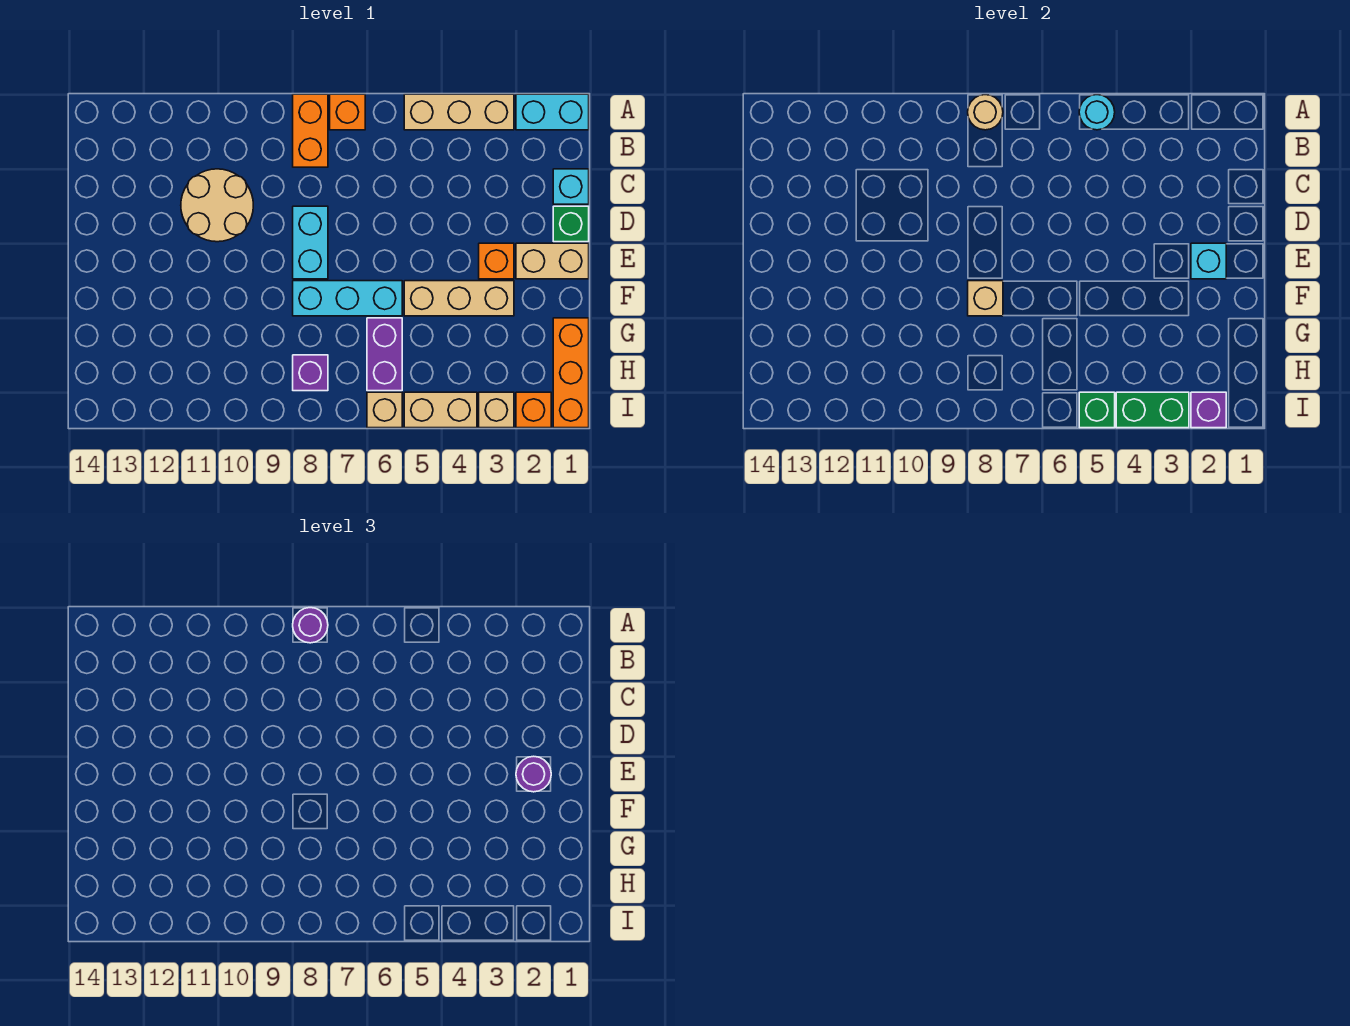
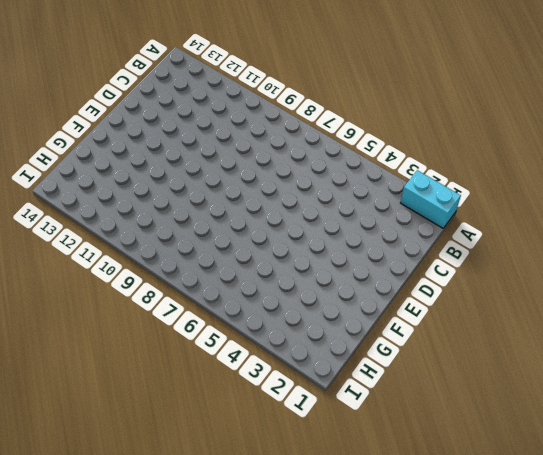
none -> tan brick A3:A5 level 1
none -> orange brick A7 level 1
none -> orange brick A8:B8 level 1

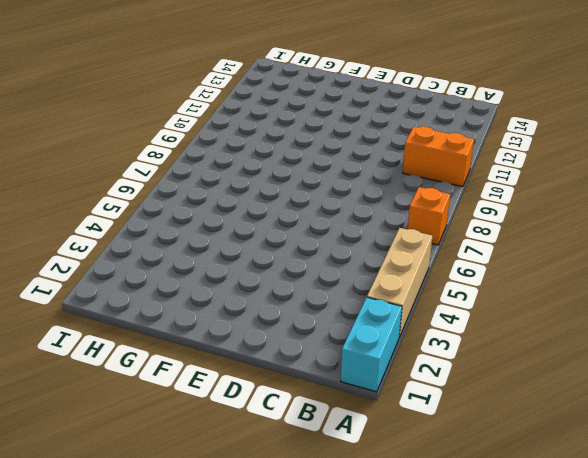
orange brick A10:B10 level 1 -> orange brick A8:B8 level 1
none -> cyan brick C1 level 1
none -> tan round brick C10:D11 level 1
none -> green brick D1 level 1

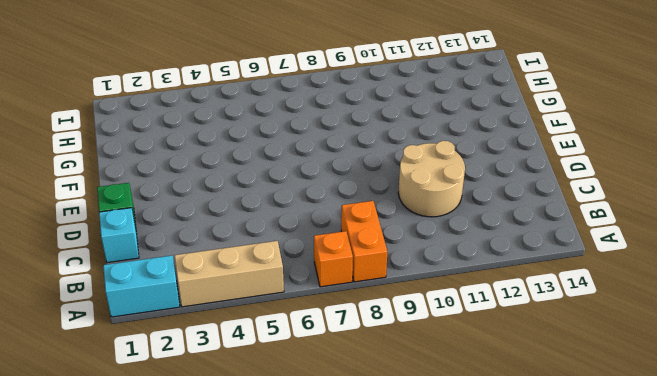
none -> cyan brick D8:E8 level 1
none -> tan brick E1:E2 level 1
none -> orange brick E3 level 1

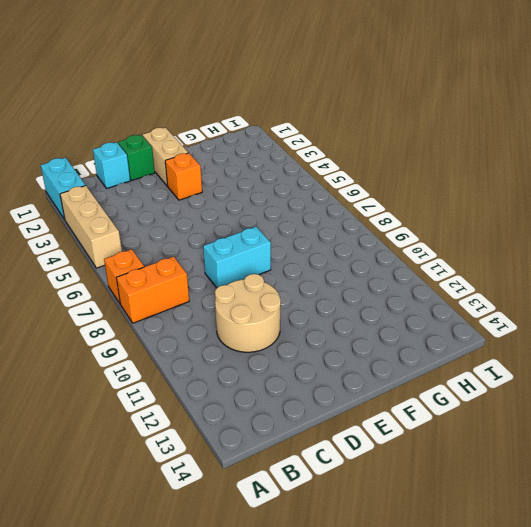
none -> tan brick F3:F5 level 1
none -> cyan brick F6:F8 level 1
none -> orange brick G1:I1 level 1

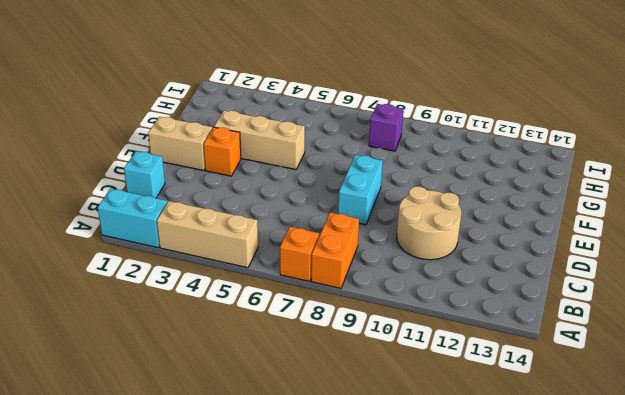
none -> green brick D1 level 1
none -> cyan brick F6:F8 level 1
none -> orange brick G1:I1 level 1

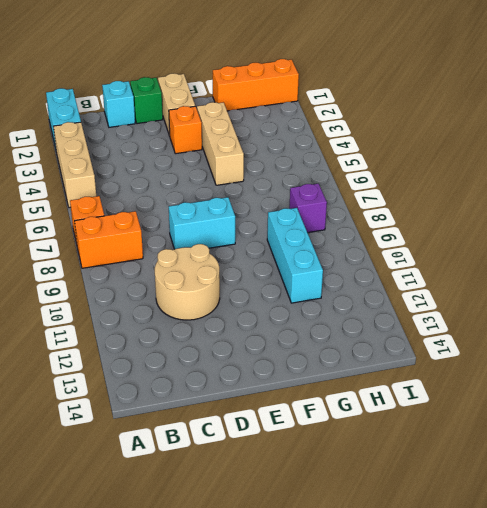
cyan brick G9:G11 level 1 -> cyan brick F6:F8 level 1
none -> purple brick G6:H6 level 1
none -> orange brick I2 level 1
none -> tan brick I3 level 1

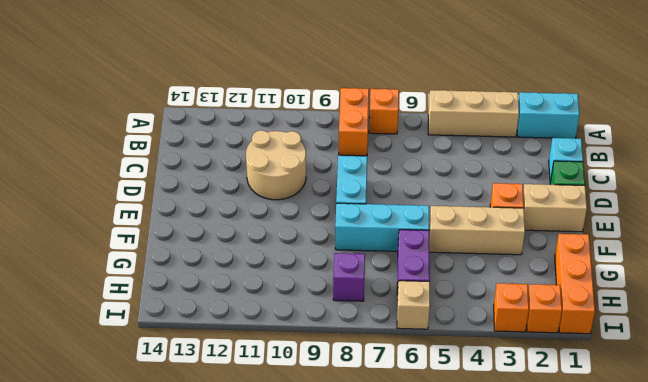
orange brick I3 level 1 -> tan brick I3 level 1
none -> tan brick I4:I5 level 1
none -> cyan round brick A5 level 2
none -> tan round brick A8 level 2

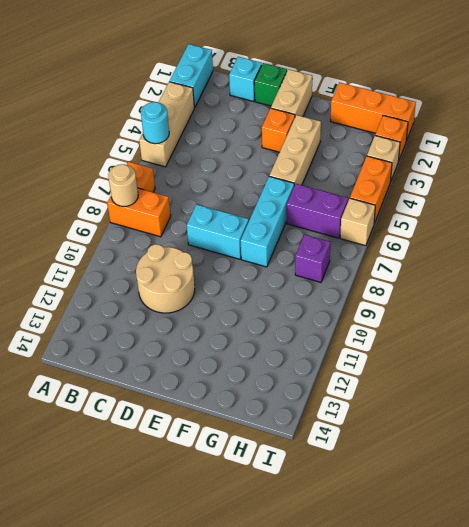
orange brick I4:I5 level 1 -> tan brick I4:I5 level 1
none -> cyan brick E2 level 2
none -> tan brick F8 level 2
none -> purple brick I2 level 2

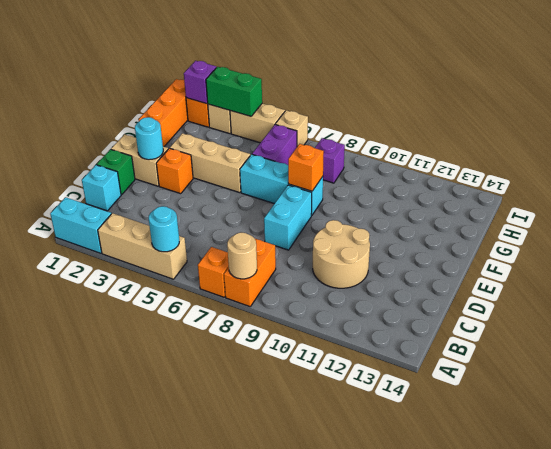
cyan round brick E2 level 2 -> cyan brick E2 level 2
orange brick F8 level 2 -> tan brick F8 level 2
none -> green brick I5 level 2
none -> purple round brick A8 level 3
none -> purple round brick E2 level 3

